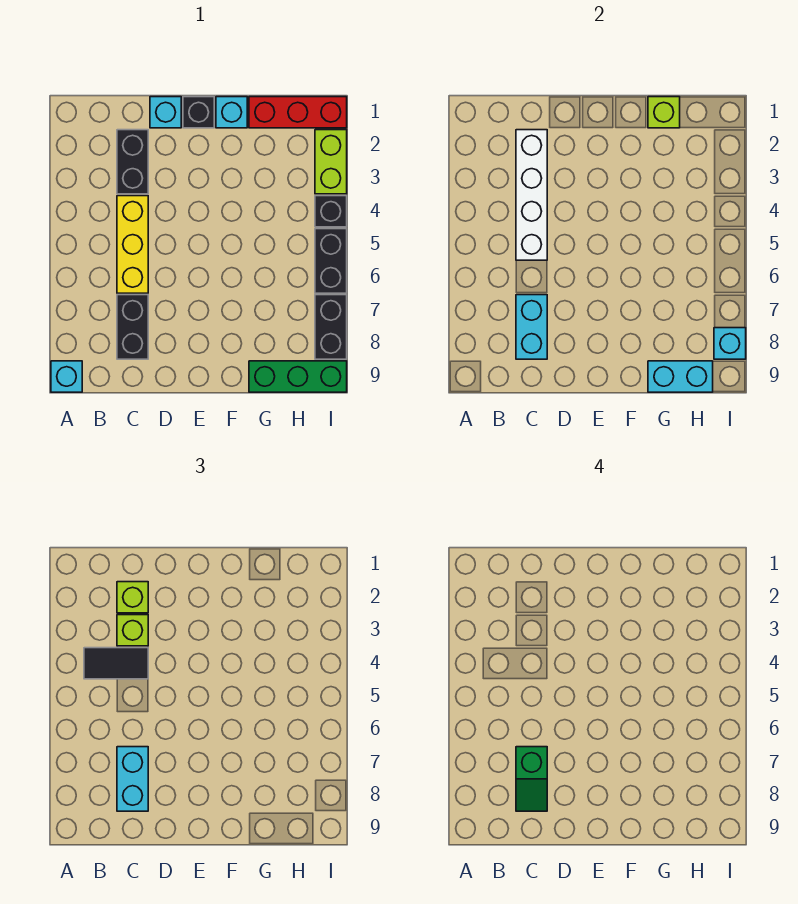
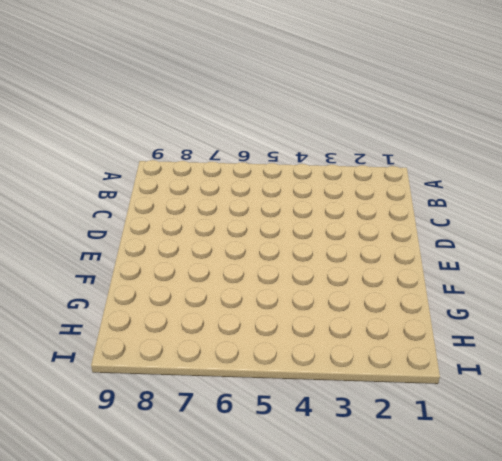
none -> cyan brick A9 level 1
none -> black brick C2:C3 level 1
none -> yellow brick C4:C6 level 1

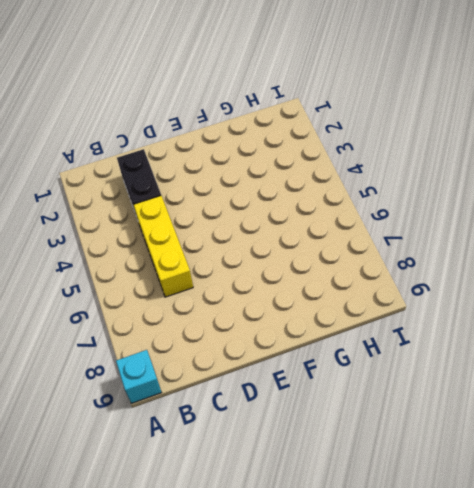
none -> black brick C7:C8 level 1
none -> cyan brick D1 level 1
none -> black brick E1 level 1

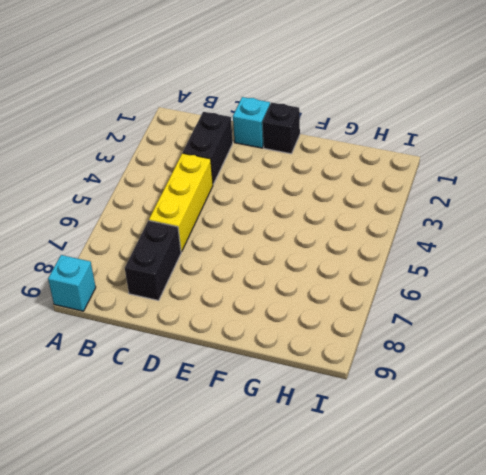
none -> cyan brick F1 level 1
none -> red brick G1:I1 level 1
none -> green brick G9:I9 level 1

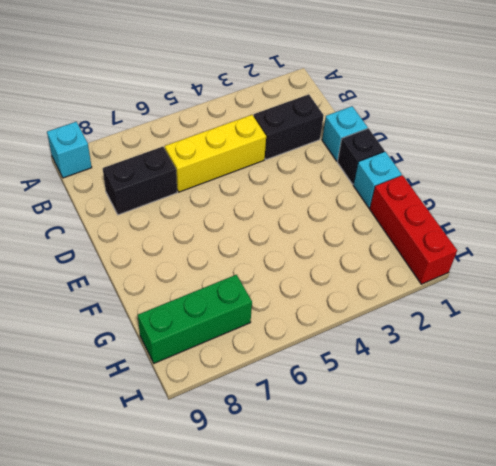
green brick H7:H9 level 1 -> green brick G9:I9 level 1
none -> lime brick I2:I3 level 1
none -> black brick I4 level 1
none -> black brick I5:I6 level 1

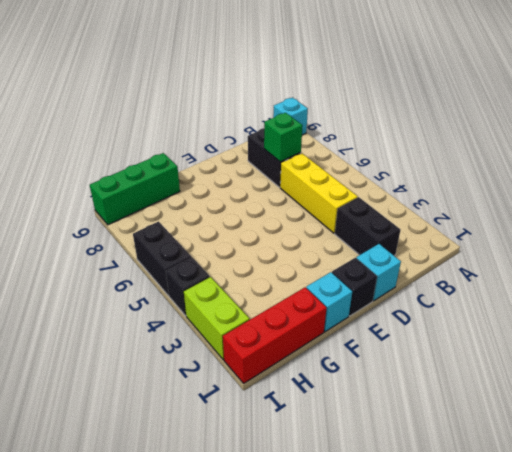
green brick C7 level 2 -> cyan brick C7:C8 level 2
none -> black brick I7:I8 level 1
none -> white brick C2:C5 level 2
none -> lime brick G1 level 2

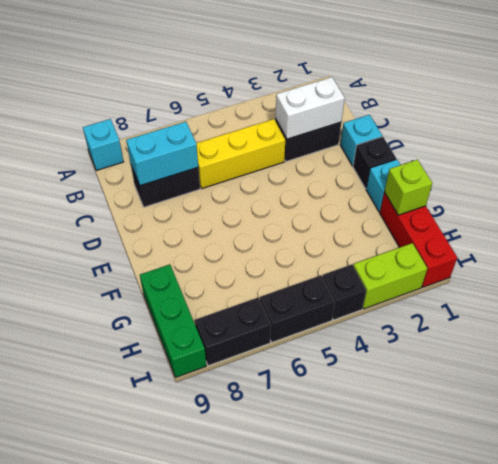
white brick C2:C3 level 2 -> white brick C2:C5 level 2
none -> cyan brick G9:H9 level 2
none -> cyan brick I8 level 2
none -> black tile B4:C4 level 3

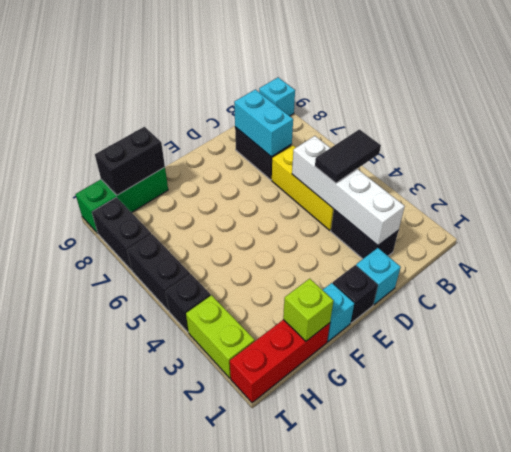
black brick G9:H9 level 2 -> cyan brick G9:H9 level 2
none -> cyan brick I8 level 2
none -> lime brick C2 level 3
none -> lime brick C3 level 3

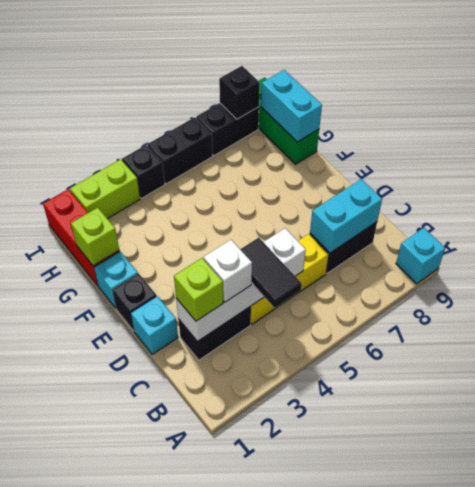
white brick C3 level 3 -> lime brick C3 level 3
black brick I8 level 2 -> cyan brick I8 level 2
none -> cyan brick C7:C8 level 3
none -> green slope C7:C8 level 4 top 7

